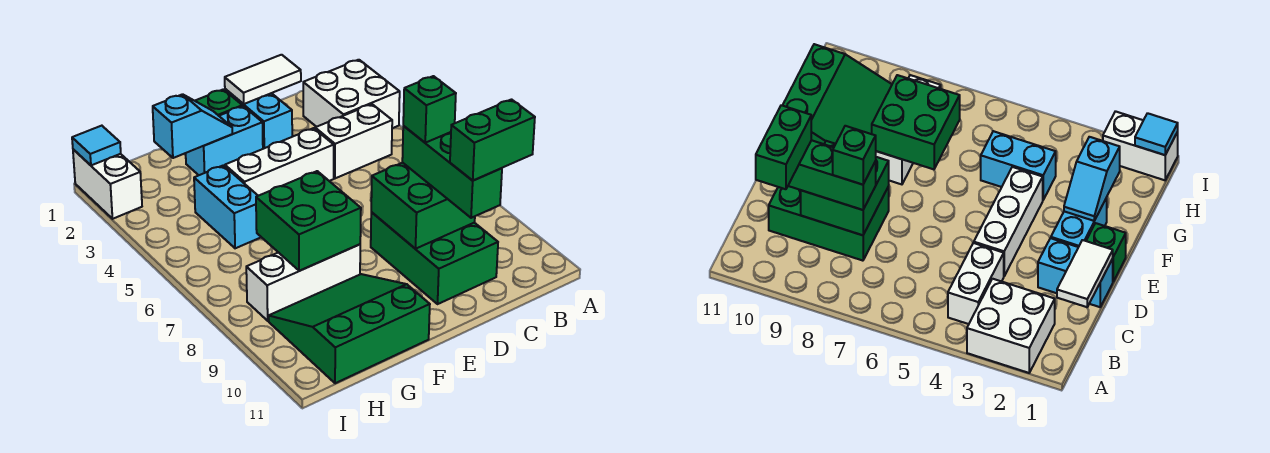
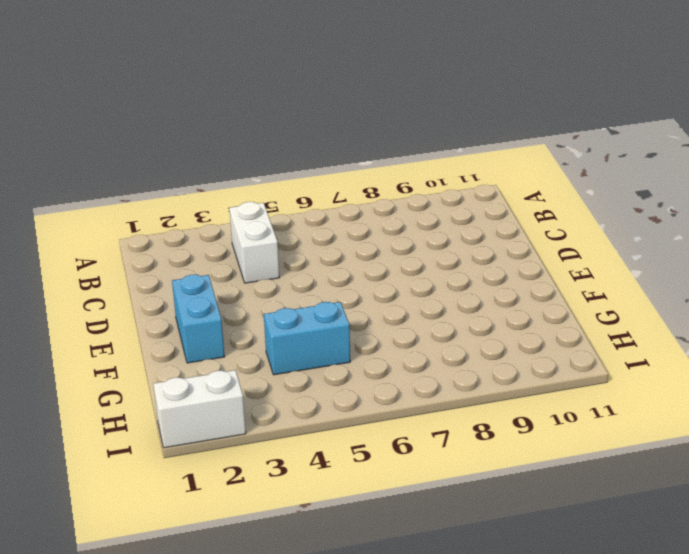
none -> white brick A2:B3 level 1
none -> green brick C8:D10 level 1
none -> cyan brick D1:D2 level 1

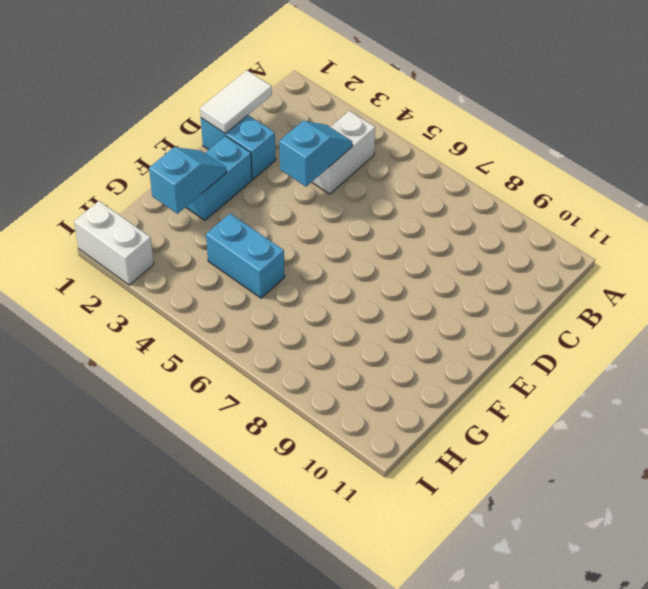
cyan slope C4:D4 level 2 top D -> none
none -> white brick A2:B3 level 1
none -> green brick C8:D10 level 1
none -> white brick D4:F4 level 1

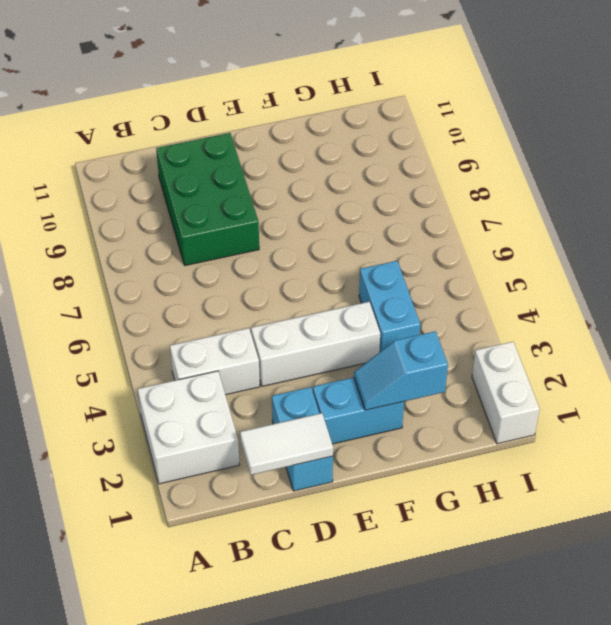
none -> green brick E1 level 1
none -> white brick F8:H8 level 1
none -> green slope F9:H11 level 1 top 11

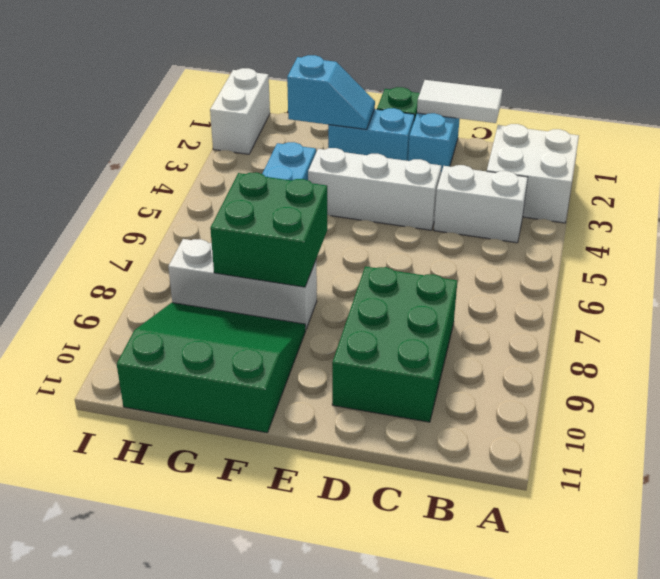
none -> green brick C8:D9 level 2
none -> cyan tile I1 level 2
none -> green brick C8:C10 level 3

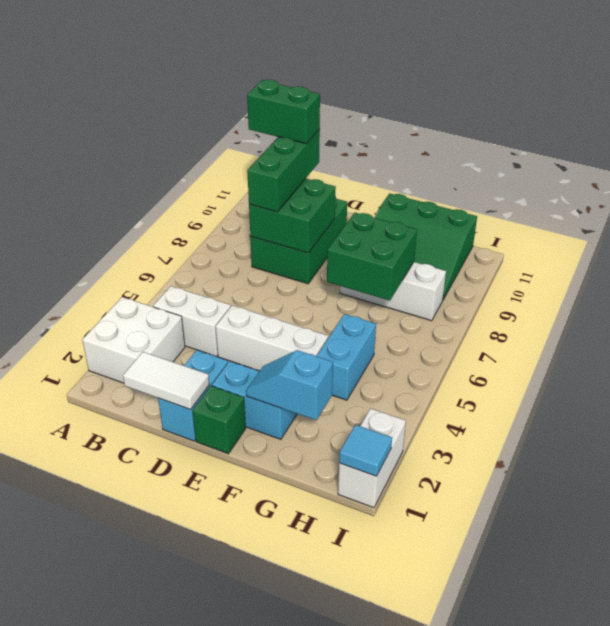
none -> green brick C8 level 4

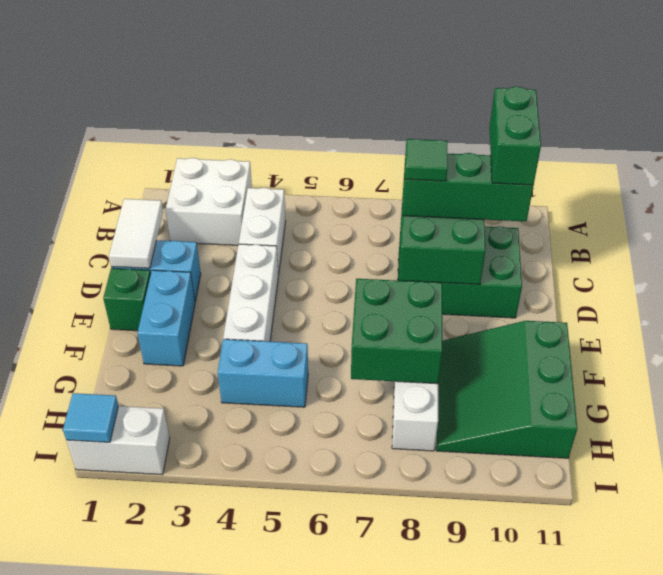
green tile C8 level 4 -> green brick C8 level 4
none -> cyan slope F2:G2 level 2 top G

